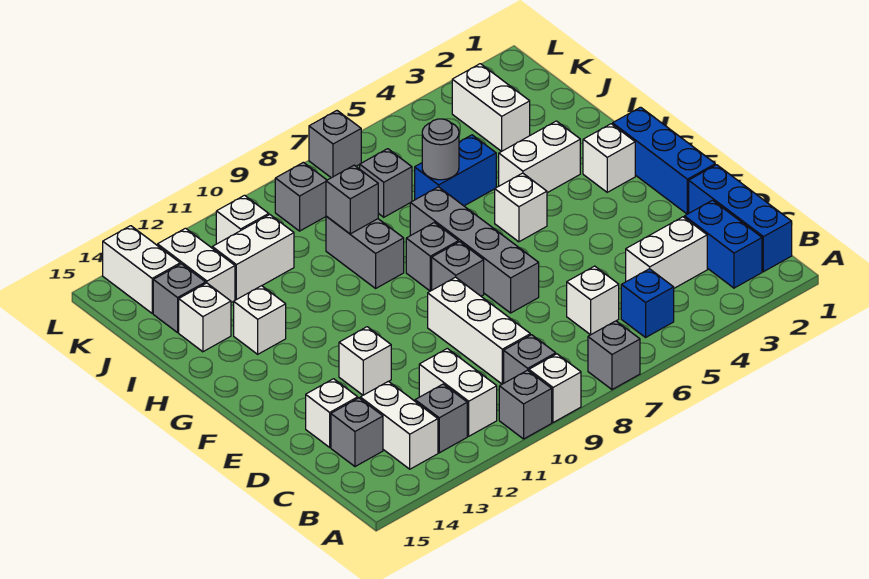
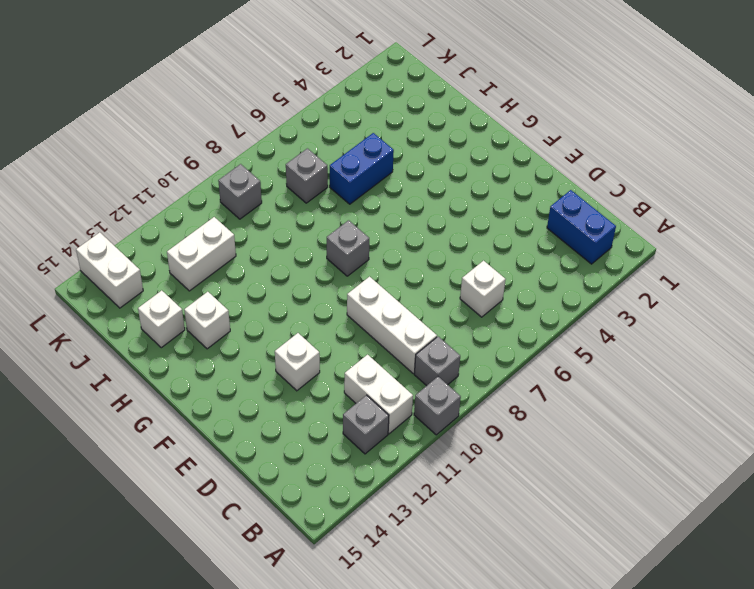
none -> grey brick A7 level 1
none -> white brick A9 level 1
none -> blue brick B1:D1 level 1
none -> blue brick B5 level 1

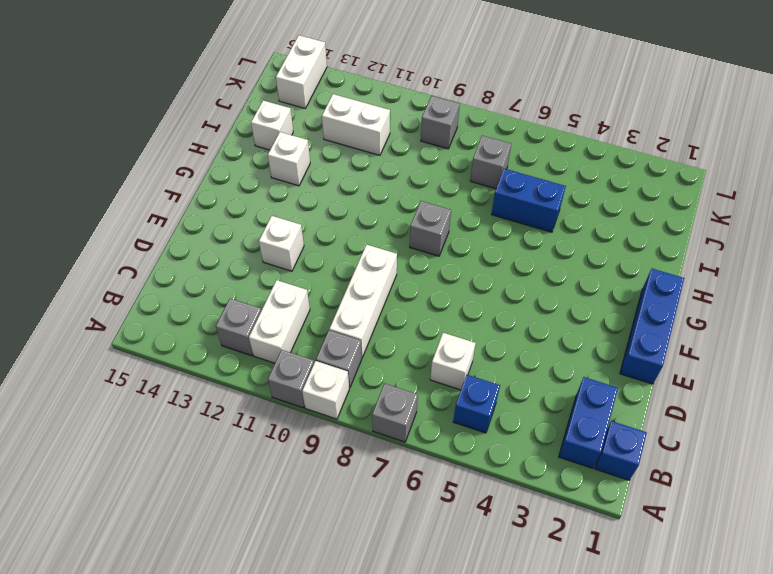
blue brick B1 level 1 -> blue brick B1:D1 level 1
none -> white brick B13:C13 level 1
none -> white brick C3:C4 level 1
none -> grey brick C14 level 1
none -> white brick D14 level 1

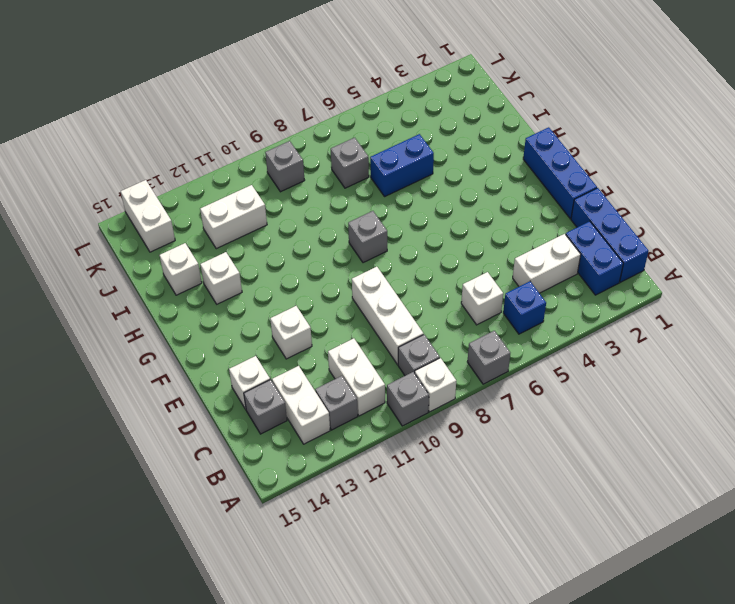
none -> grey brick E7:H7 level 1
none -> grey brick F8 level 1
none -> white brick G2 level 1
none -> white brick G5 level 1

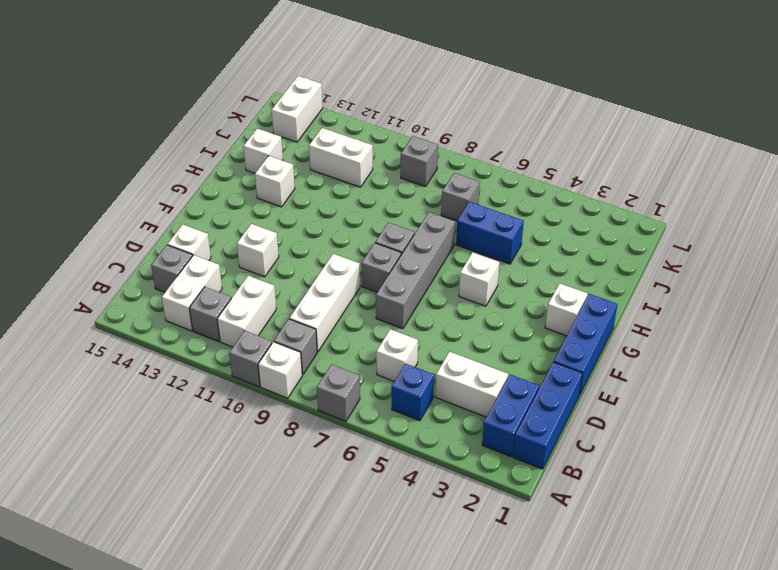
none -> white brick H3:H4 level 1
none -> grey brick H9:I9 level 1
none -> white brick J3:K3 level 1
none -> white brick J13:K13 level 1

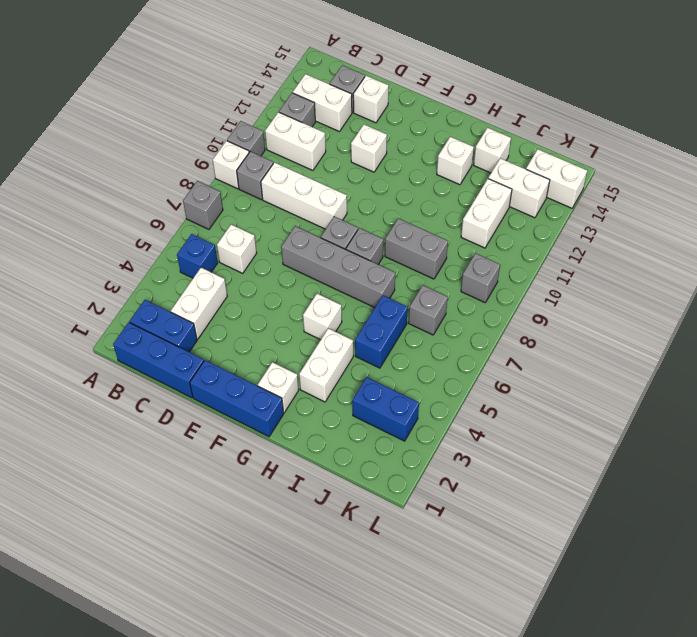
blue brick J3:K3 level 1 -> white brick J3:K3 level 1
none -> grey brick J14 level 1
none -> white brick K11 level 1
none -> grey brick L7 level 1
none -> grey round brick I6 level 2

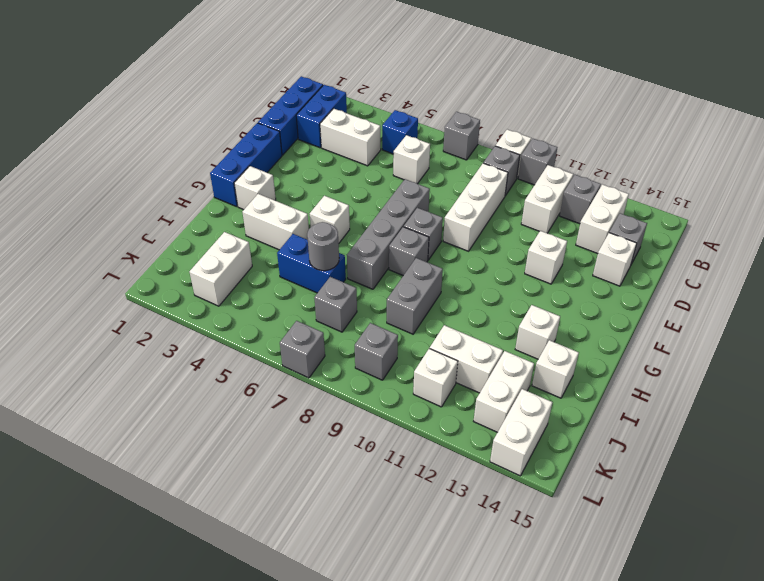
none -> grey brick J14 level 1
none -> grey brick I9 level 2

